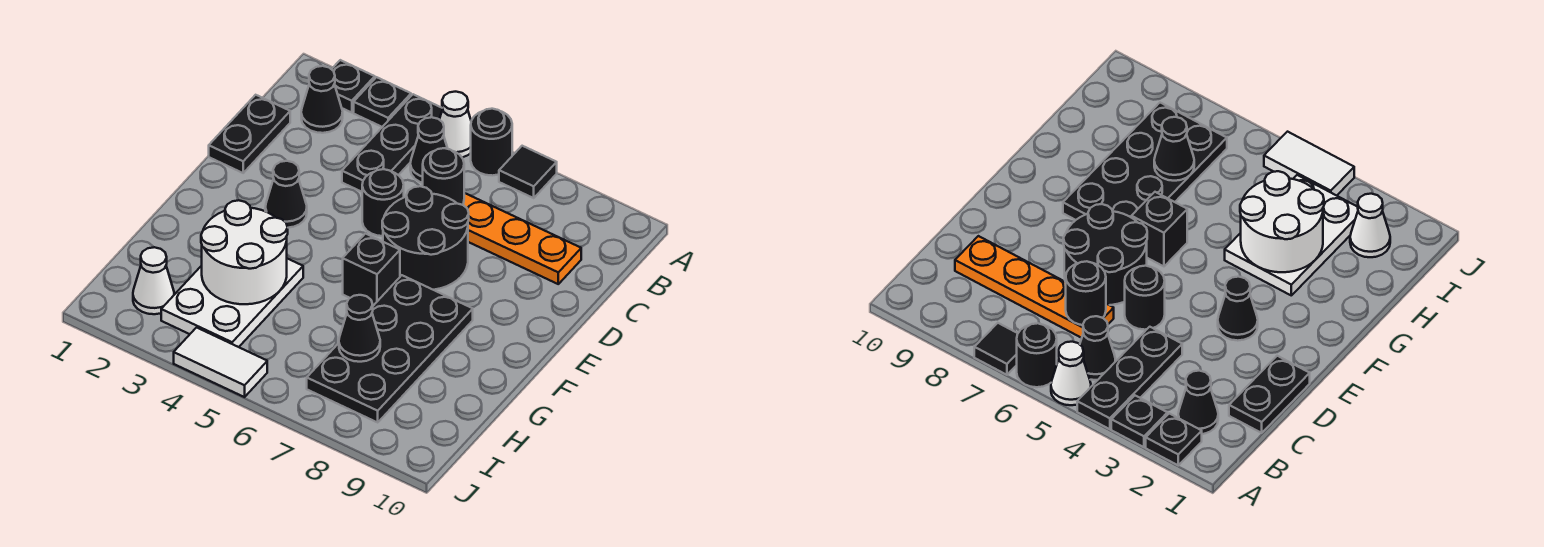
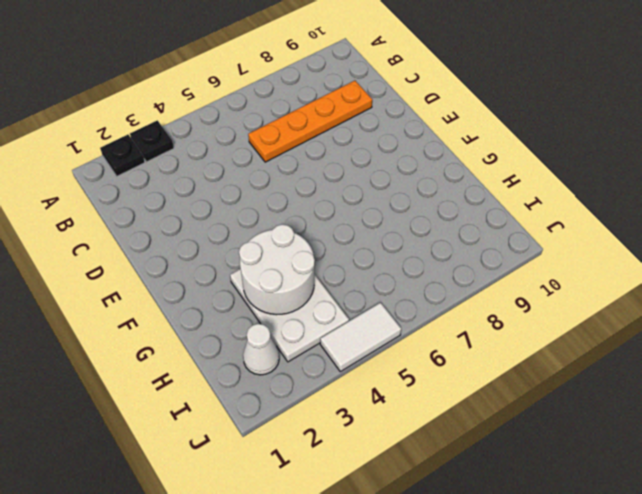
none -> black plate A4:C4 level 1
none -> white cone A5 level 1
none -> black round brick A6 level 1

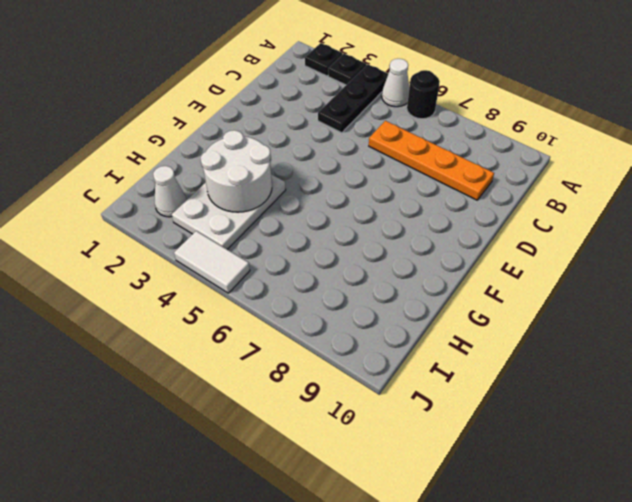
none -> black tile A7 level 1
none -> black cone B2 level 1
none -> black cone B5 level 1

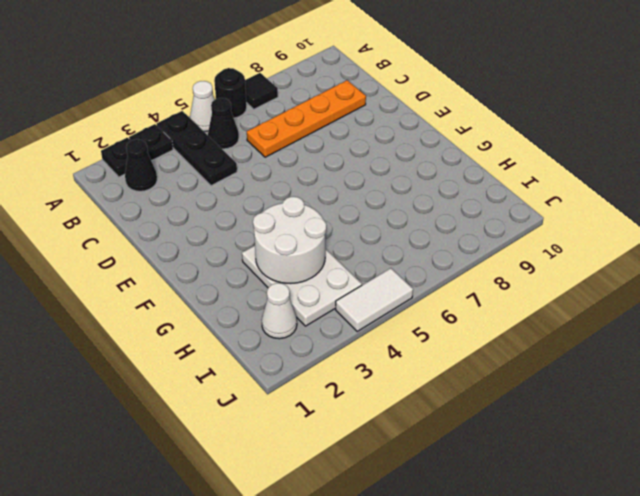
none -> black plate C1:D1 level 1
none -> black round brick D5 level 1
none -> black round brick D6:E7 level 1

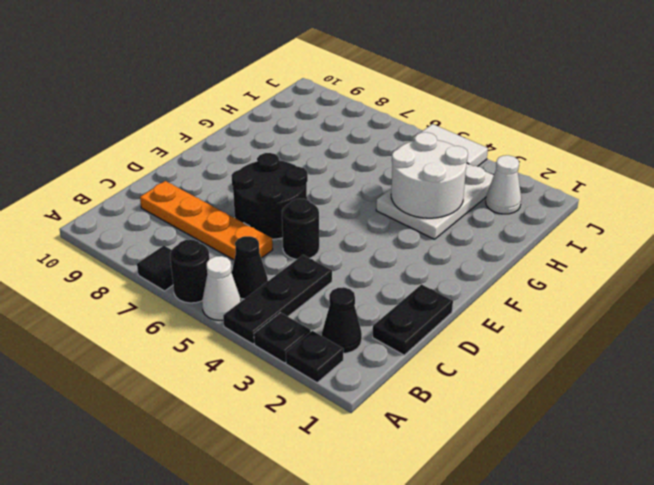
none -> black cone E3 level 1
none -> black brick F6 level 1
none -> black plate F7:I8 level 1

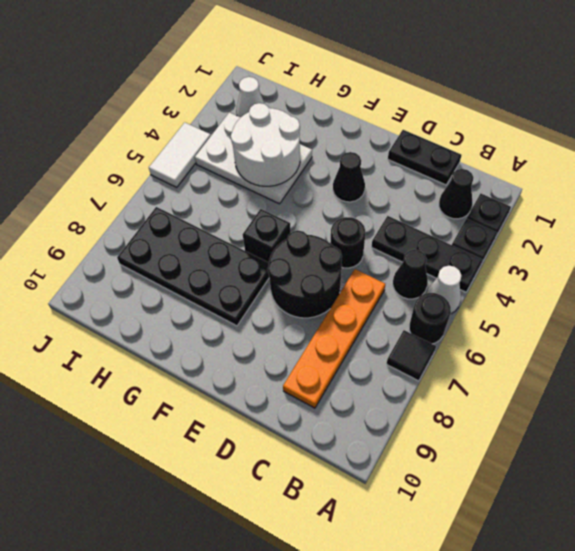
none -> black round brick C6 level 2
none -> black cone H7 level 2

